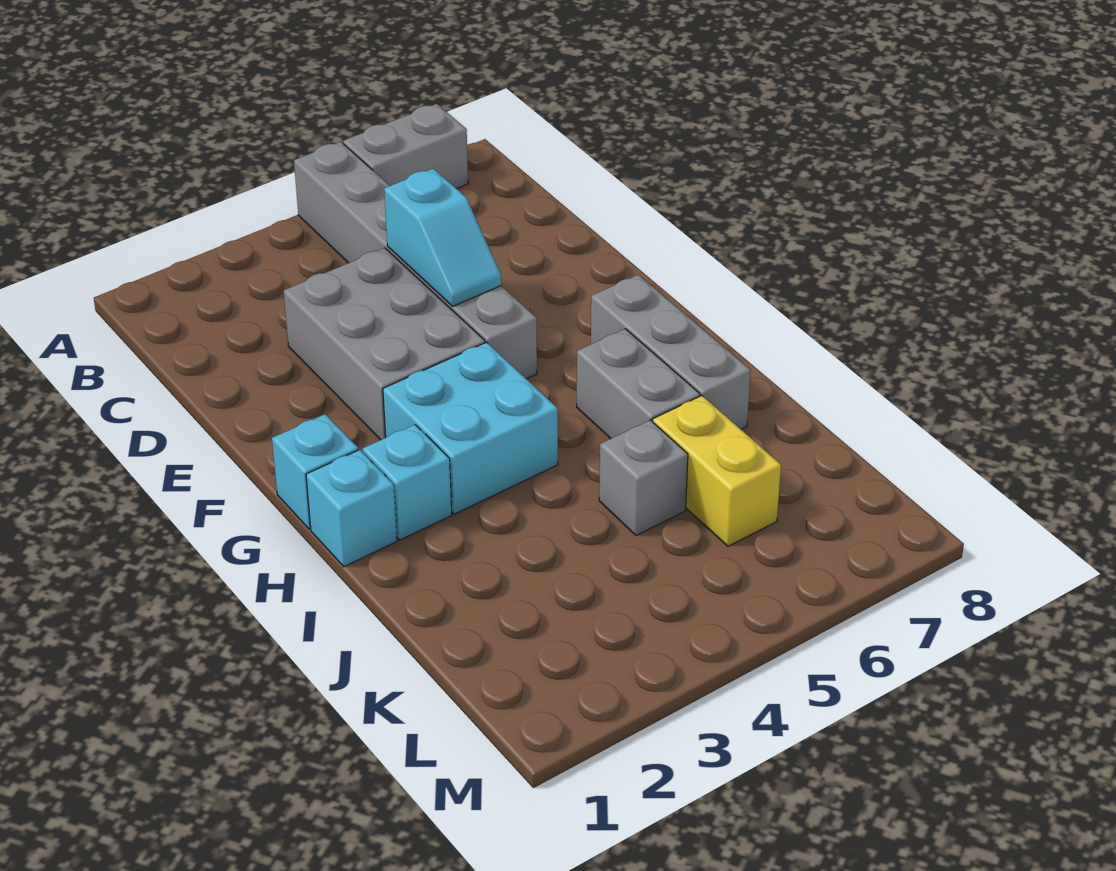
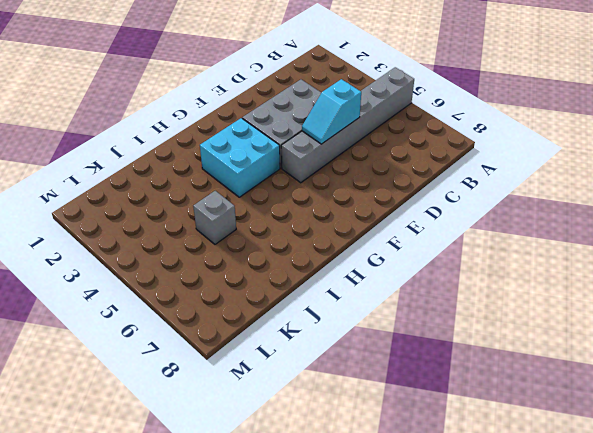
none -> grey brick A6:A7 level 1
none -> cyan brick G1 level 1
none -> grey brick G7:I7 level 1

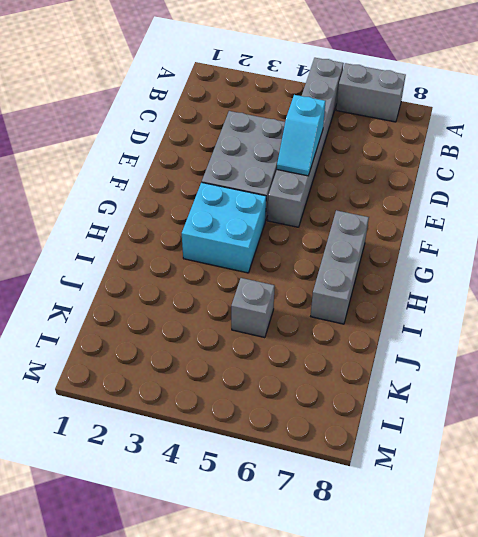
none -> cyan brick G1 level 1
none -> cyan brick H1 level 1
none -> cyan brick H2 level 1

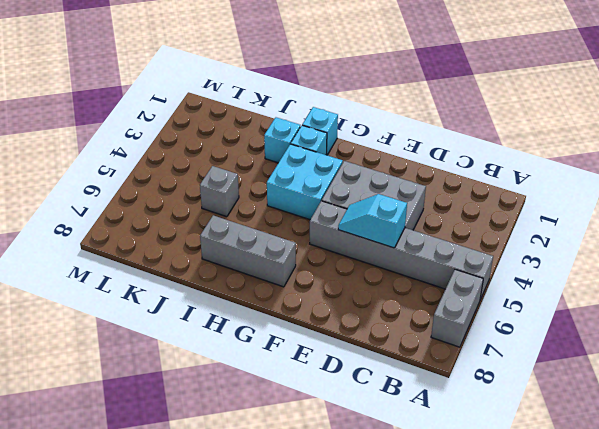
cyan brick I2 level 1 -> cyan brick G1 level 1
none -> grey brick H6:I6 level 1
none -> yellow brick J6:K6 level 1

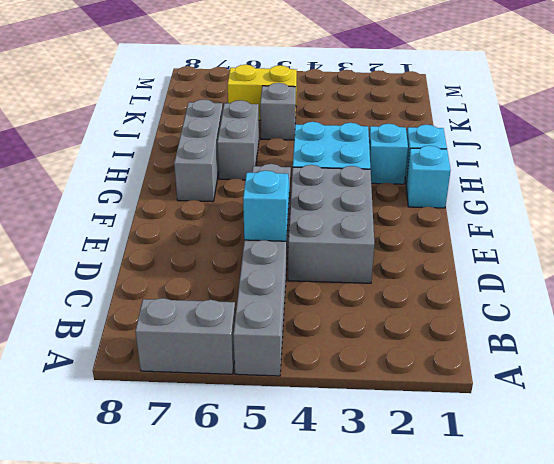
yellow brick K5:K6 level 1 -> yellow brick J6:K6 level 1

